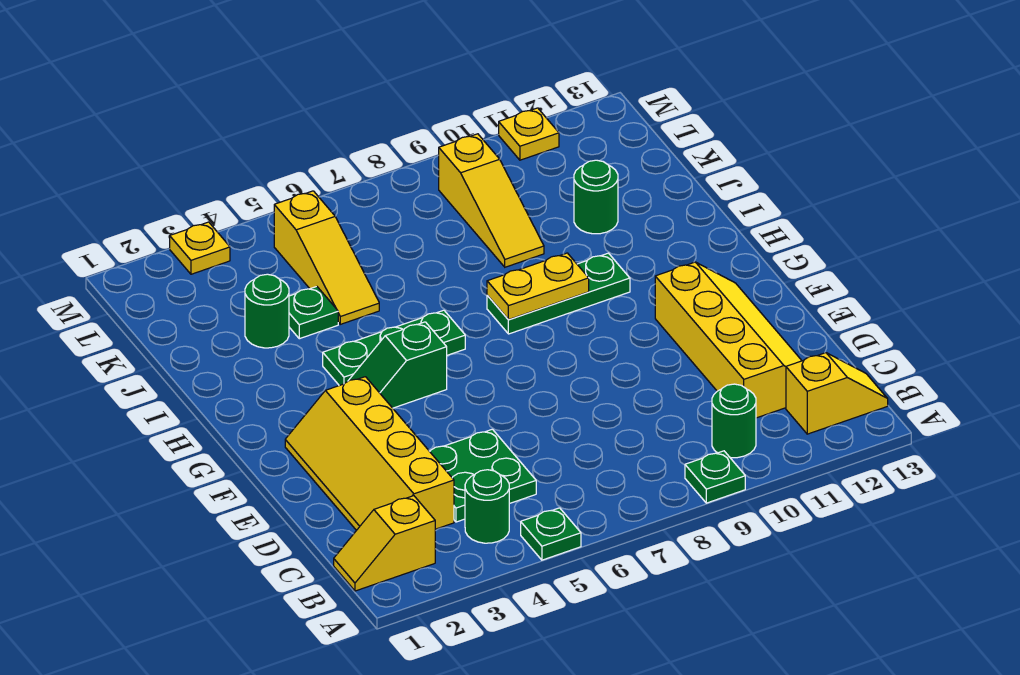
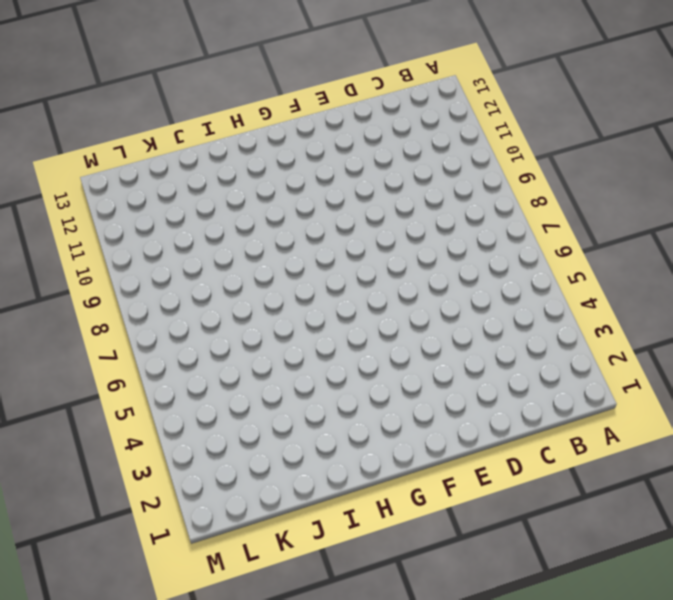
none -> green plate A5 level 1
none -> green plate A9 level 1
none -> yellow slope B1:B2 level 1 top 2

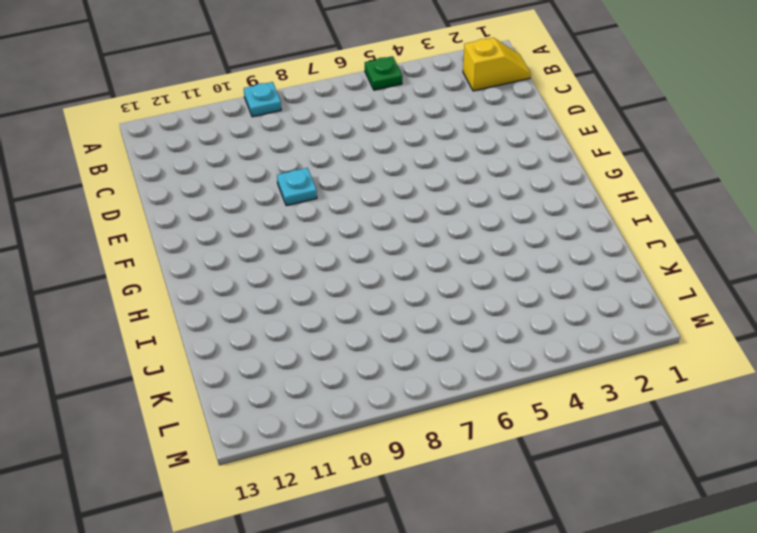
cyan plate A9 level 1 -> green plate A9 level 1
cyan plate E9 level 1 -> none
none -> green round brick B4 level 1
none -> green round brick B10 level 1
none -> yellow slope B12:B13 level 1 top 12

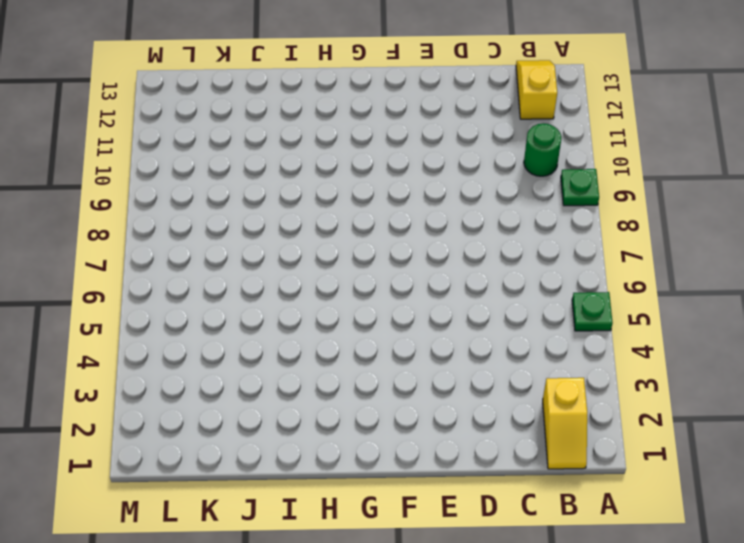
none -> green round brick B4 level 1
none -> yellow slope C2:F3 level 1 top 3
none -> green plate C4:D5 level 1

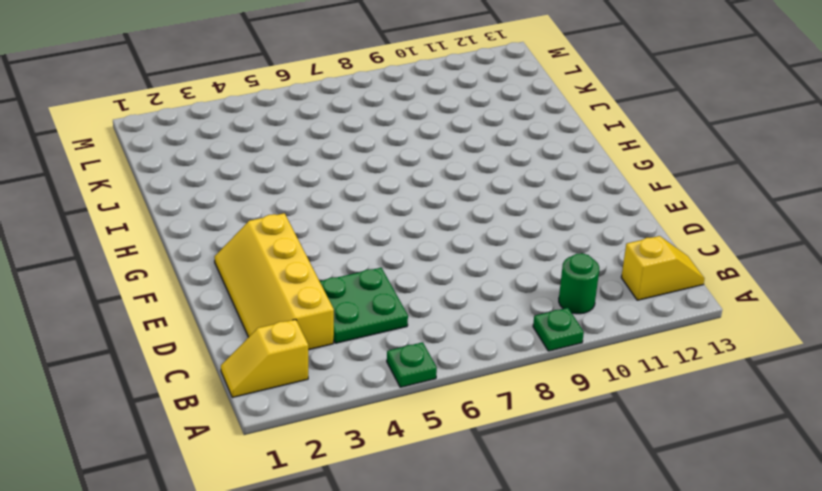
none -> green round brick B4 level 1
none -> yellow slope C11:F12 level 1 top 11
none -> green slope G4:G5 level 1 top 5

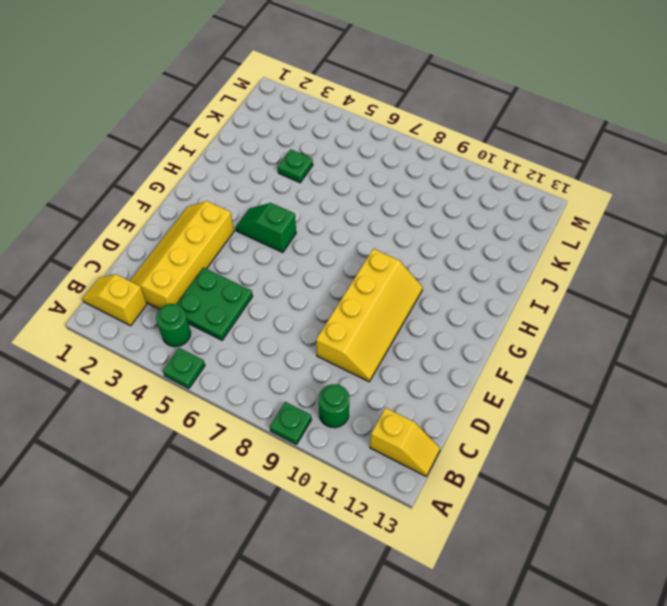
yellow slope D9:G10 level 1 top 9 -> yellow slope C11:F12 level 1 top 11
none -> green plate H4:H6 level 1
none -> green plate H8:H10 level 1
none -> green round brick J3 level 1

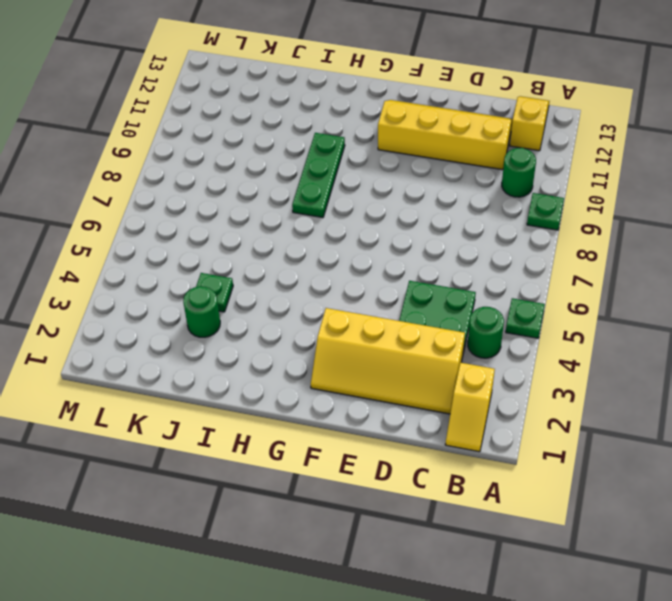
none -> green slope G4:G5 level 1 top 5
none -> green plate H4:H6 level 1
none -> yellow slope J5:L5 level 1 top L

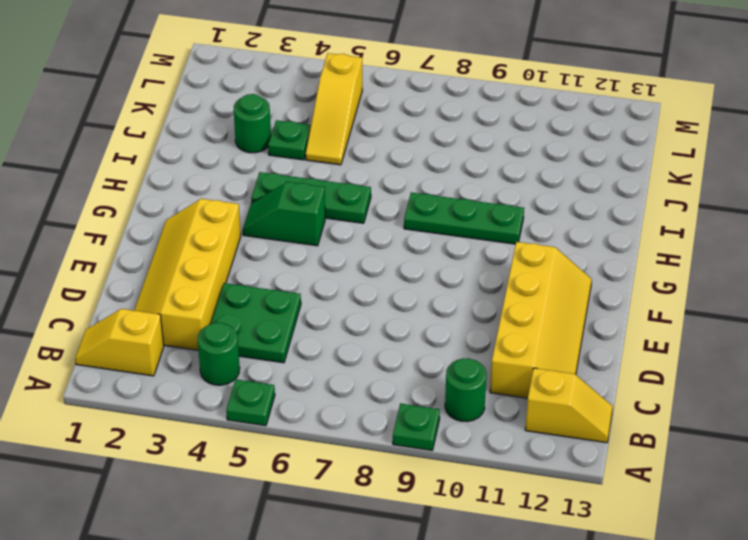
none -> yellow slope J9:L9 level 1 top L
none -> green round brick J11 level 1
none -> yellow plate M3 level 1

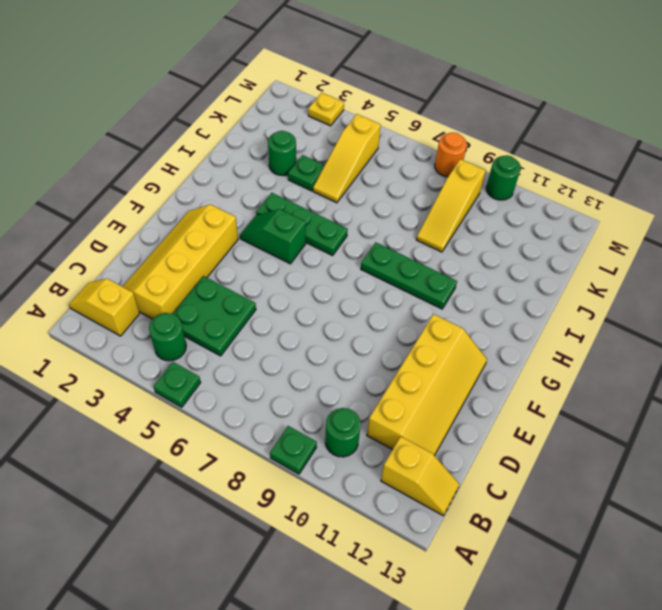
orange round brick M8 level 1 -> none
green round brick M10 level 1 -> green round brick J11 level 1
none -> yellow plate M11 level 1
none -> yellow plate H8:H9 level 2

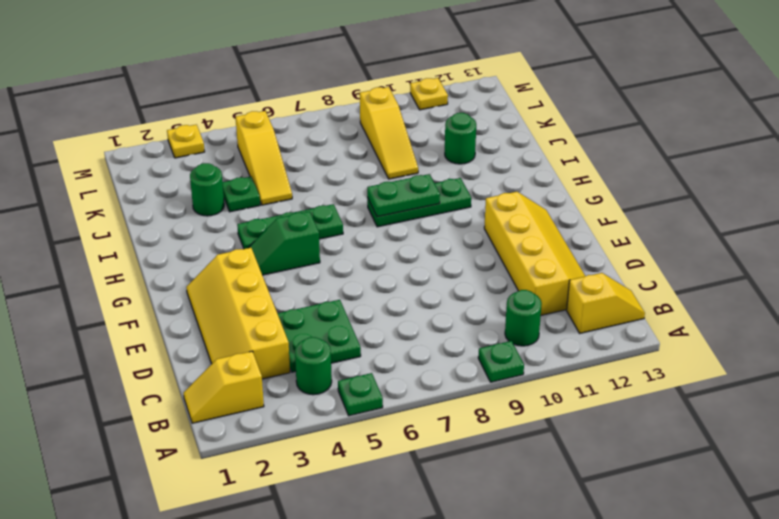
green plate H8:H9 level 2 -> yellow plate H8:H9 level 2

